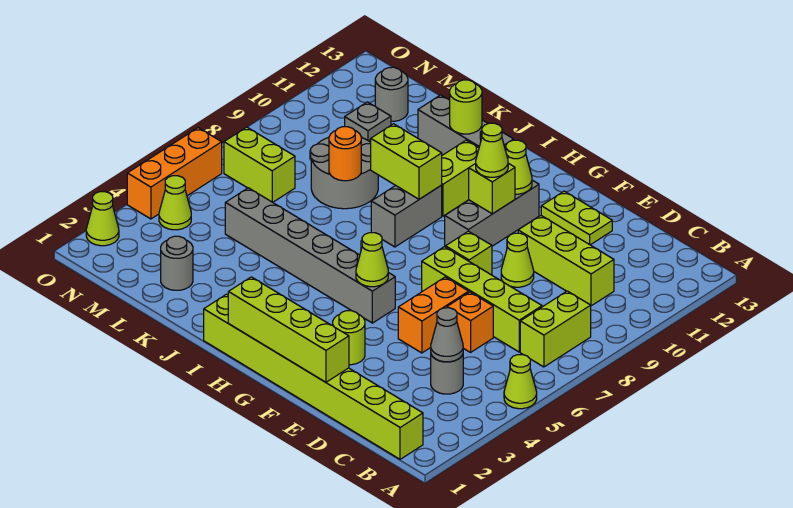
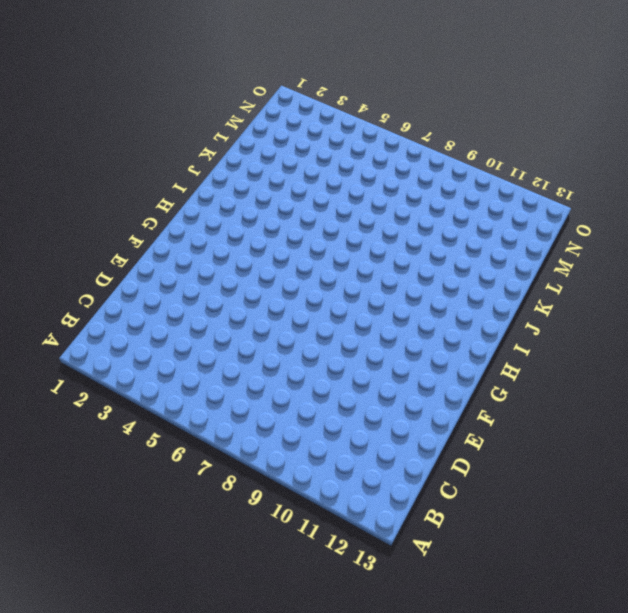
none -> lime cone A5 level 1
none -> lime brick B1:I1 level 1
none -> lime brick B7:B8 level 1
none -> grey round brick C4 level 1

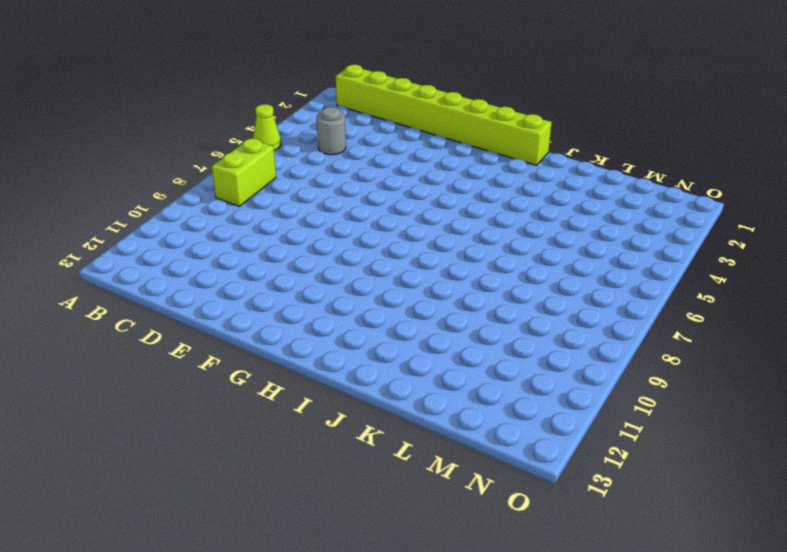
none -> lime brick C7:F7 level 1
none -> lime brick C10:E10 level 1
none -> orange brick D6 level 1
none -> orange brick E5:E6 level 1

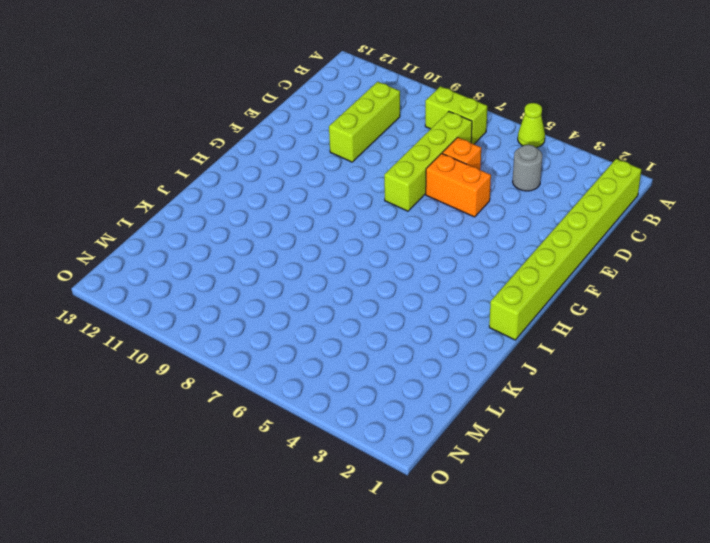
none -> lime cone E9 level 1
none -> lime plate E12:F12 level 1
none -> lime round brick F3 level 1
none -> lime brick F8 level 1

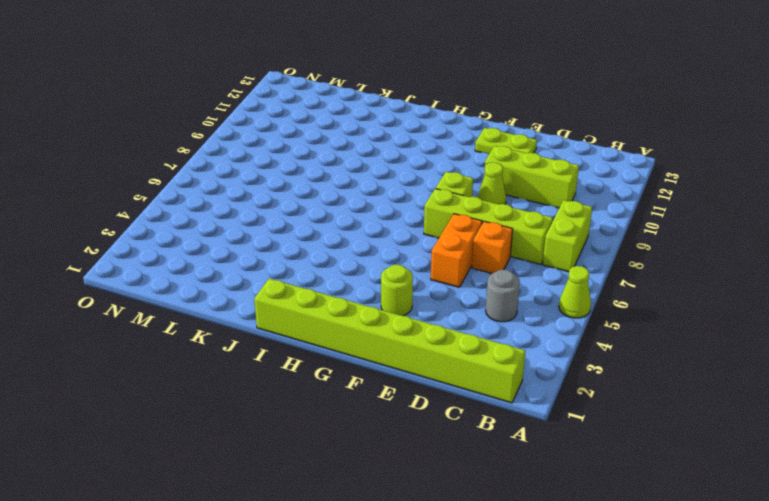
none -> grey brick G5:L5 level 1
none -> grey brick G9:G11 level 1
none -> grey brick I8:I9 level 1
none -> lime brick I10:I11 level 1

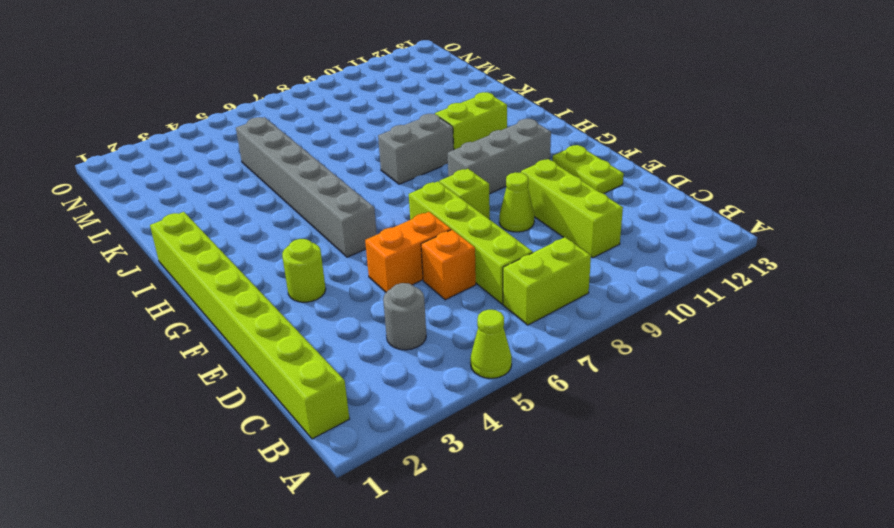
none -> grey brick I12:K12 level 1
none -> grey round brick K8:L9 level 1
none -> grey round brick L2 level 1
none -> lime brick M7:N7 level 1

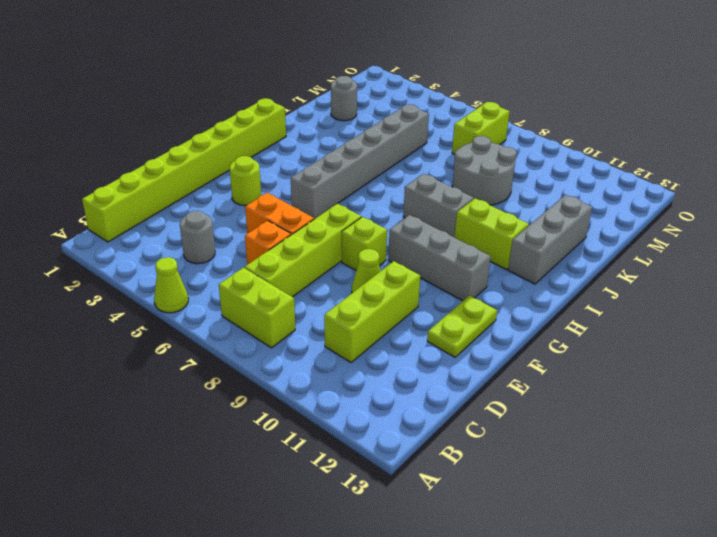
none -> grey plate M11 level 1
none -> grey round brick M12 level 1
none -> lime cone N4 level 1
none -> lime cone O2 level 1

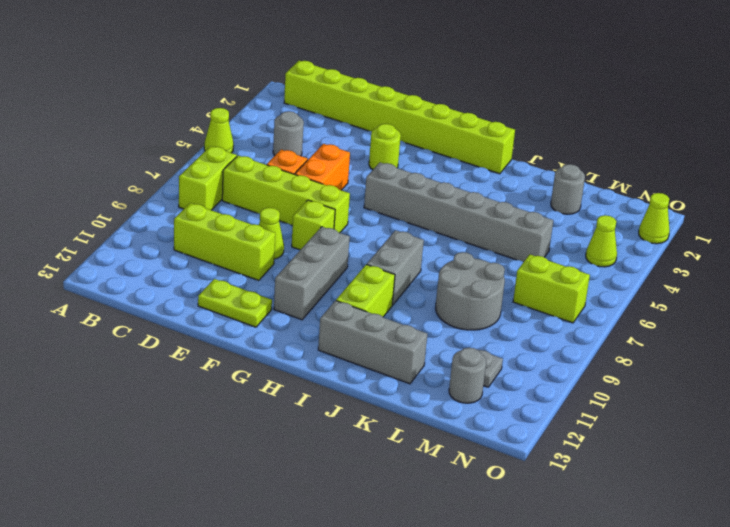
none -> orange brick O4:O6 level 1
none -> grey cone C4 level 2
none -> lime brick E1:H1 level 2
none -> lime cone G5 level 2

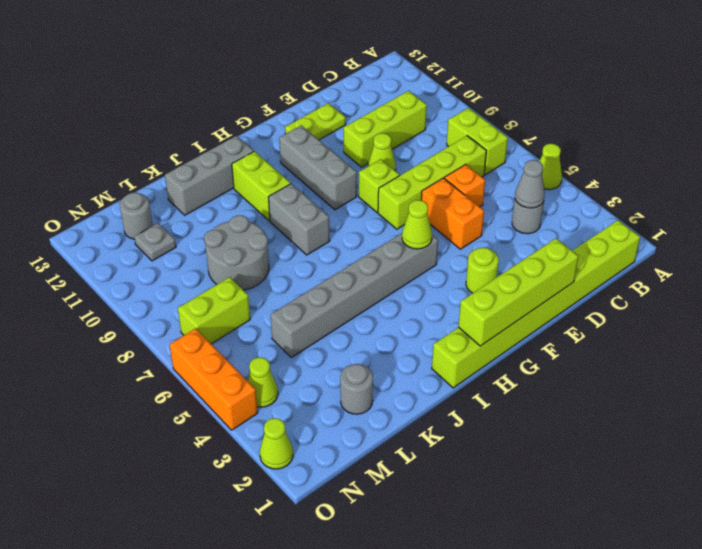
none -> lime brick G10 level 2
none -> lime cone G11 level 2
none -> lime brick I9:J9 level 2
none -> lime round brick J12 level 2

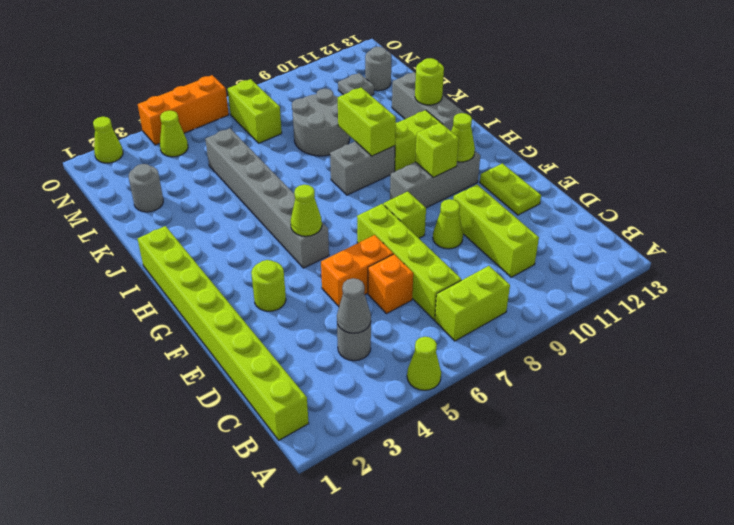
none -> lime brick E1:H1 level 2
none -> orange round brick K8 level 2
none -> lime cone G10 level 3

